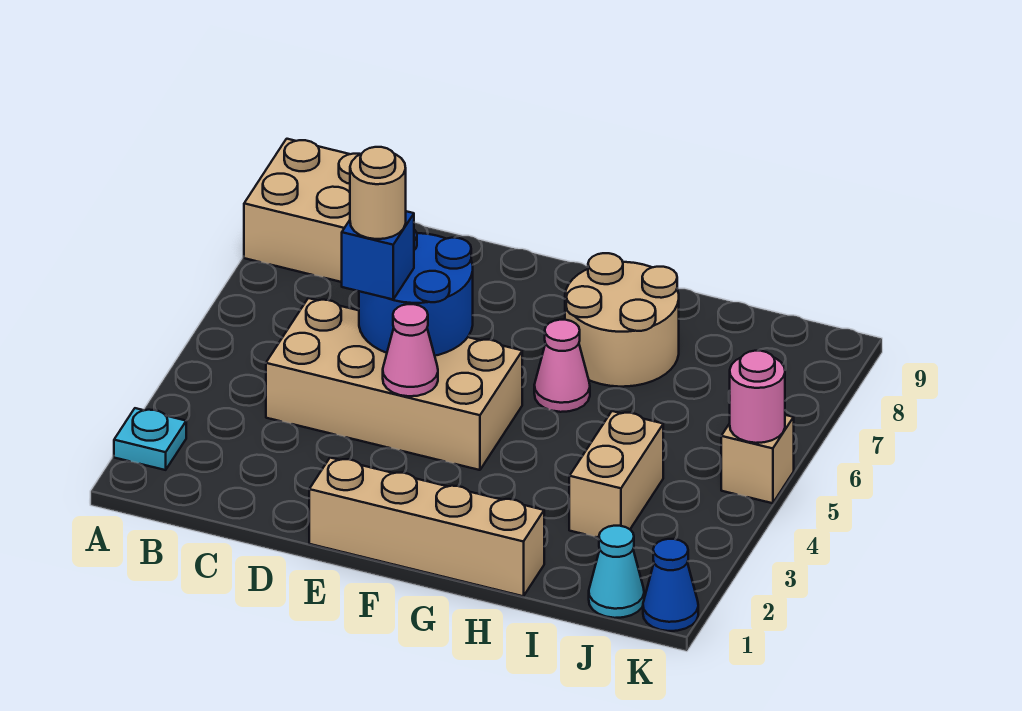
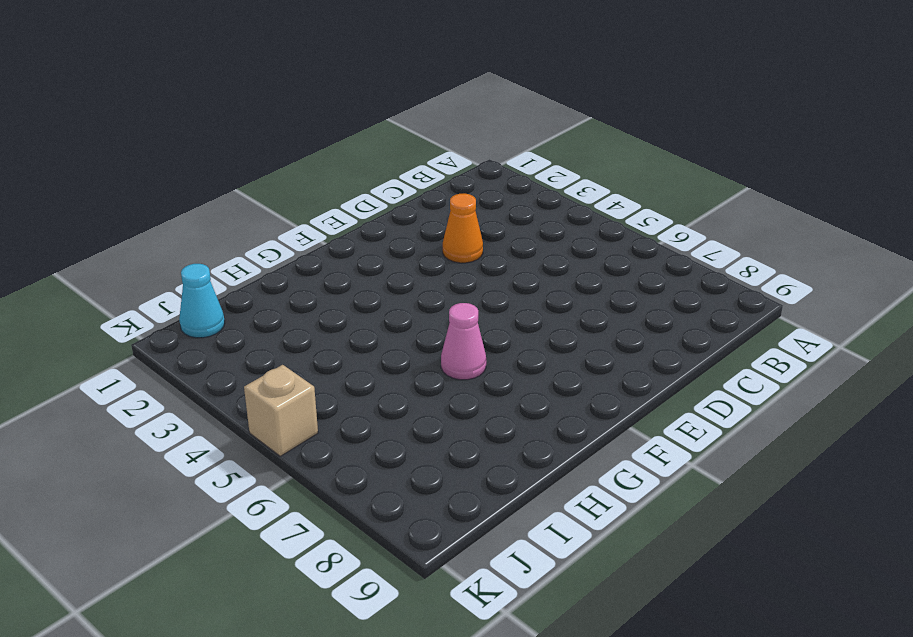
orange cone D3 level 1 -> none
none -> cyan plate A2 level 1
none -> tan brick A8:B9 level 1
none -> tan brick C4:F5 level 1

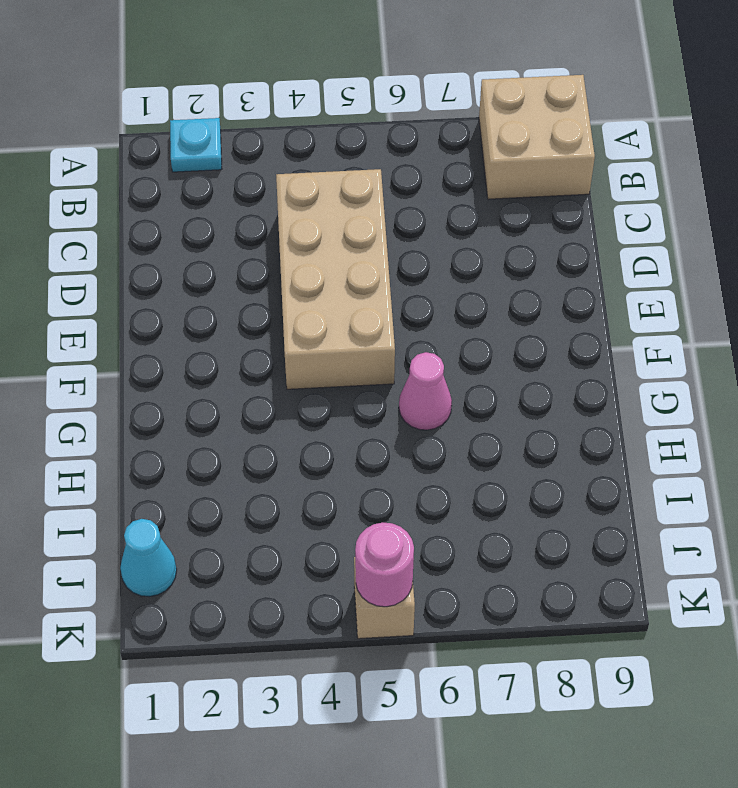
none -> tan brick E1:H1 level 1
none -> tan round brick G7:H8 level 1
none -> tan brick I3:I4 level 1

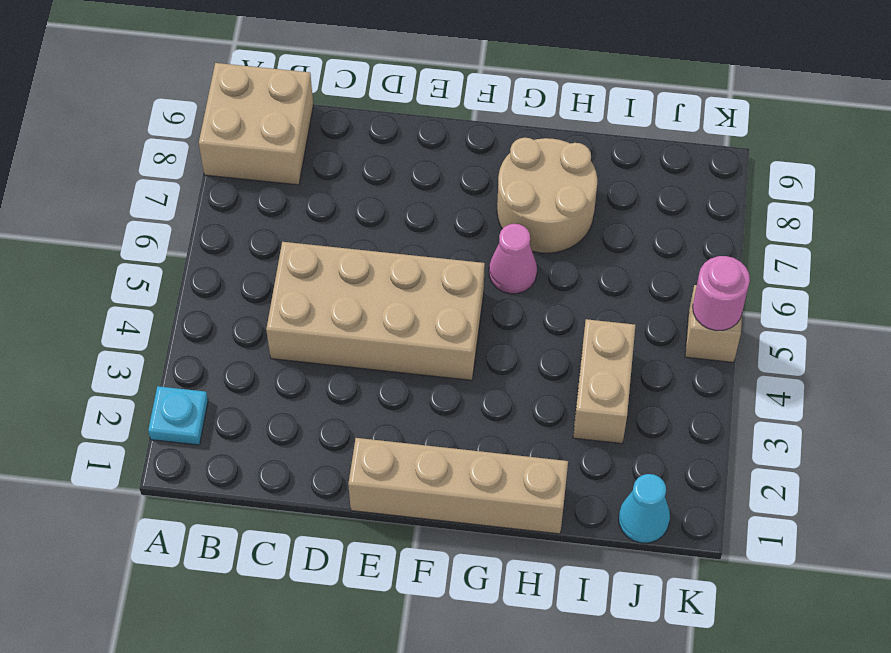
none -> blue cone K1 level 1
none -> blue round brick D5:E6 level 2
none -> pink cone E4 level 2

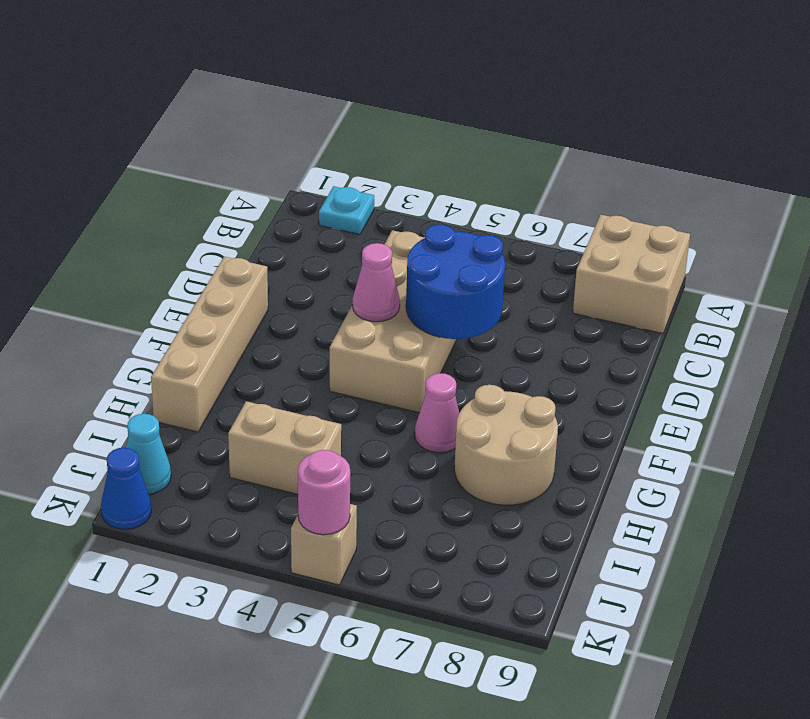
none -> blue brick D5 level 3
none -> tan round brick D5 level 4

